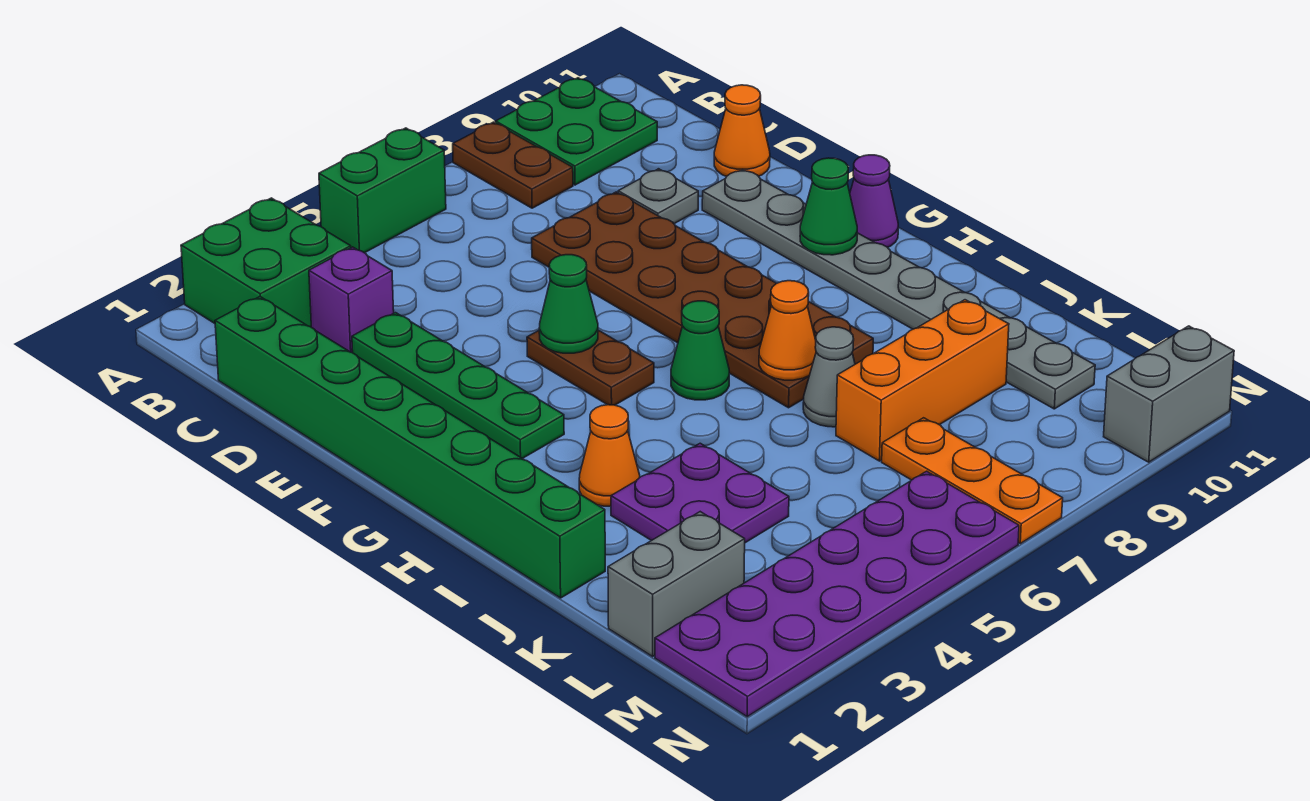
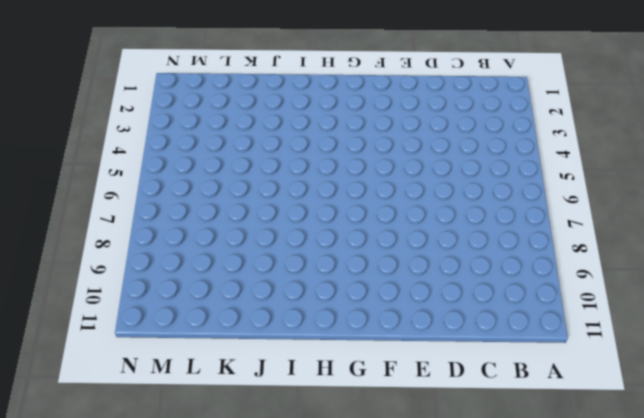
none -> green brick A2:B3 level 1
none -> green brick A5:A6 level 1
none -> brown plate A8:B8 level 1

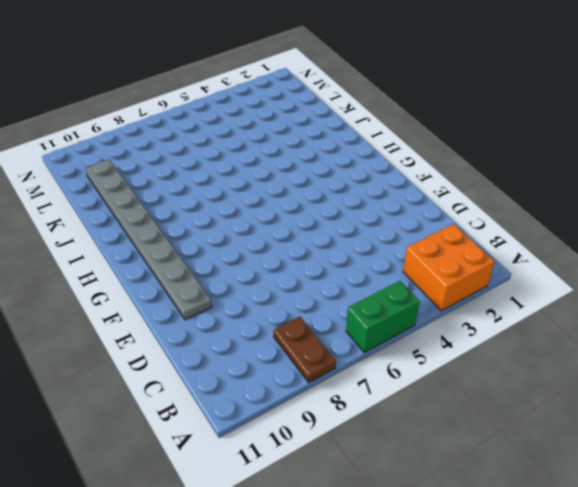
orange brick A2:B3 level 1 -> green brick A2:B3 level 1
none -> green plate A9:B10 level 1
none -> green brick C1:J1 level 1
none -> purple brick C3 level 1

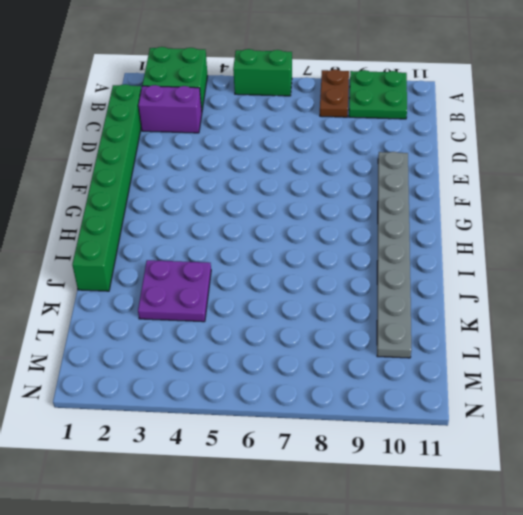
purple brick C2:C3 level 1 -> purple brick C3 level 1
none -> green plate D3:G3 level 1
none -> brown plate D7:I8 level 1
none -> grey plate D9 level 1

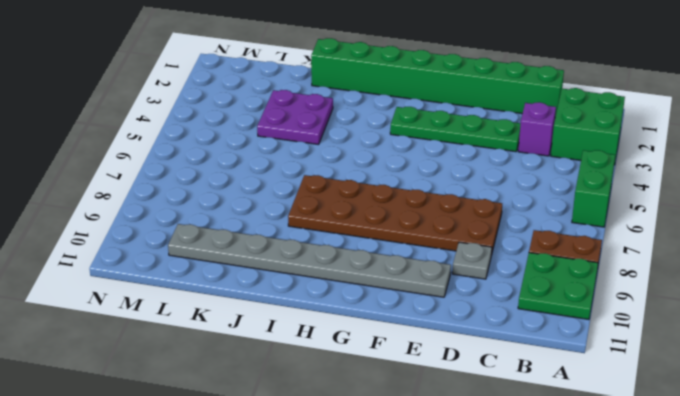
none -> orange cone D11 level 1
none -> brown plate F5:G5 level 1
none -> purple cone G11 level 1

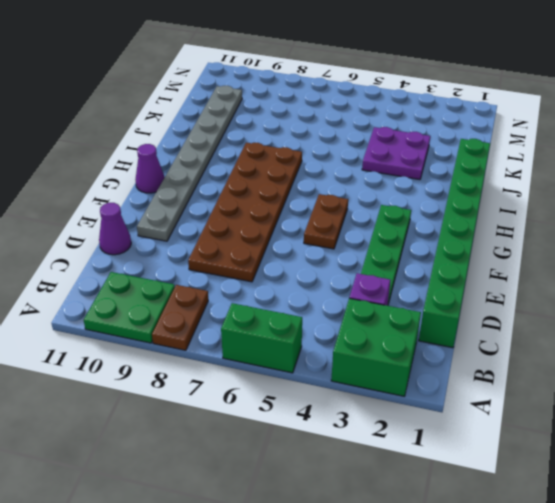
purple cone D11 level 1 -> orange cone D11 level 1
none -> grey plate D9 level 1
none -> green cone H6 level 1
none -> orange cone I3 level 1

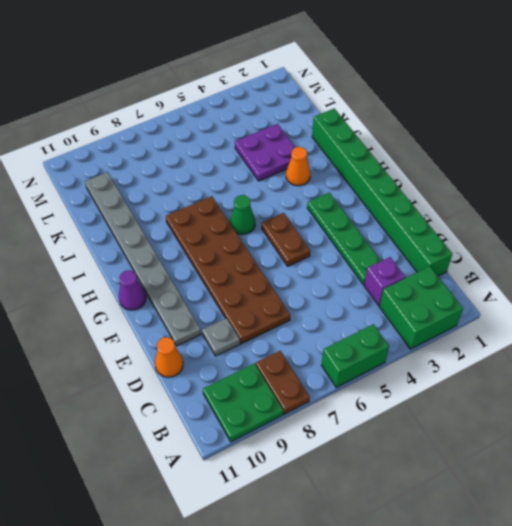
none -> grey cone J7 level 1
none -> orange brick K7:K9 level 1
none -> grey brick L1:L2 level 1

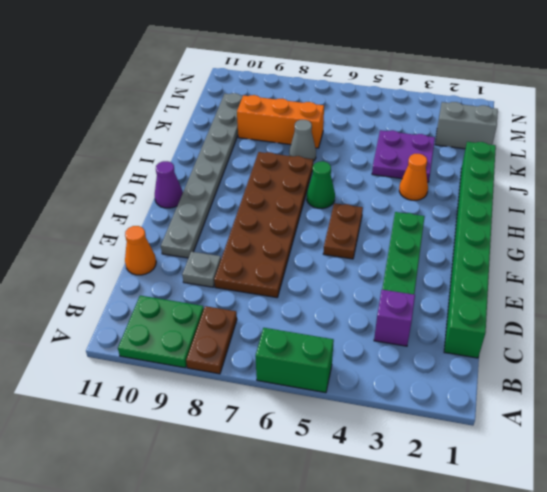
none -> green brick A2:B3 level 1
none -> orange plate L7:N7 level 1
none -> purple plate M1:N6 level 1

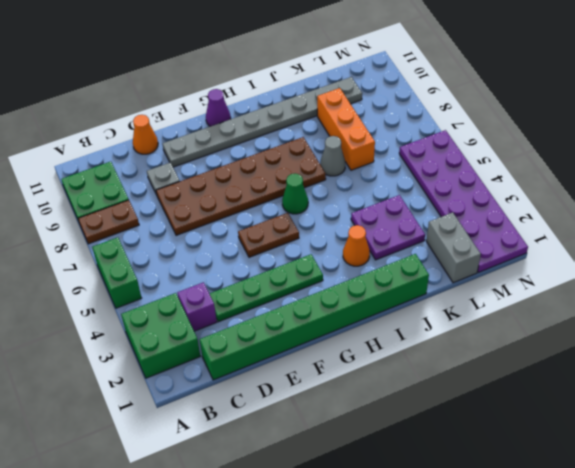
none -> orange plate L7:N7 level 1
none -> grey brick N10:N11 level 1
none -> green cone F5 level 2

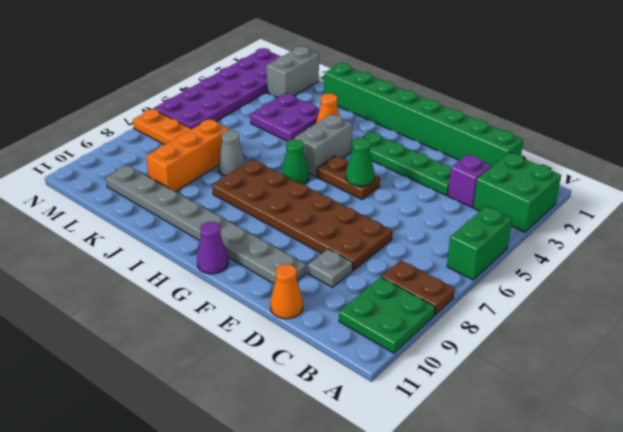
grey brick H4:H5 level 1 -> grey brick N10:N11 level 1
none -> green cone G10 level 2
none -> orange cone I7 level 2

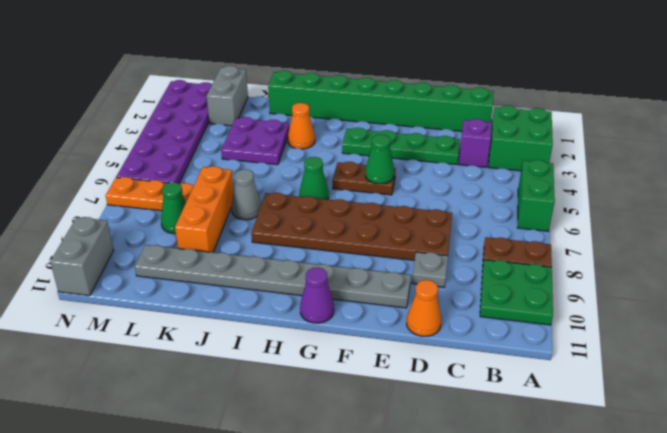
green cone L8 level 1 -> green cone G10 level 2
none -> orange cone I7 level 2

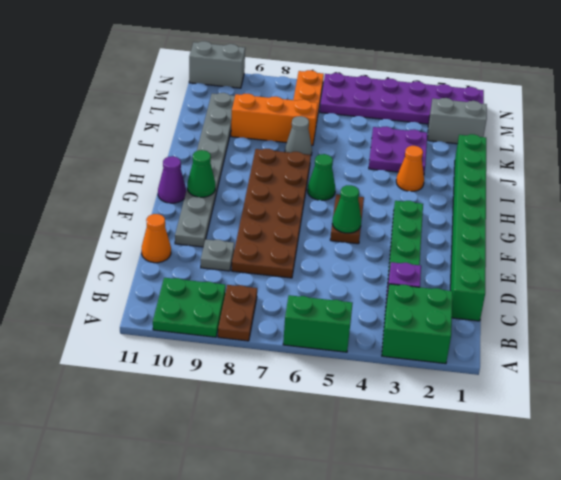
none -> orange cone I7 level 2

